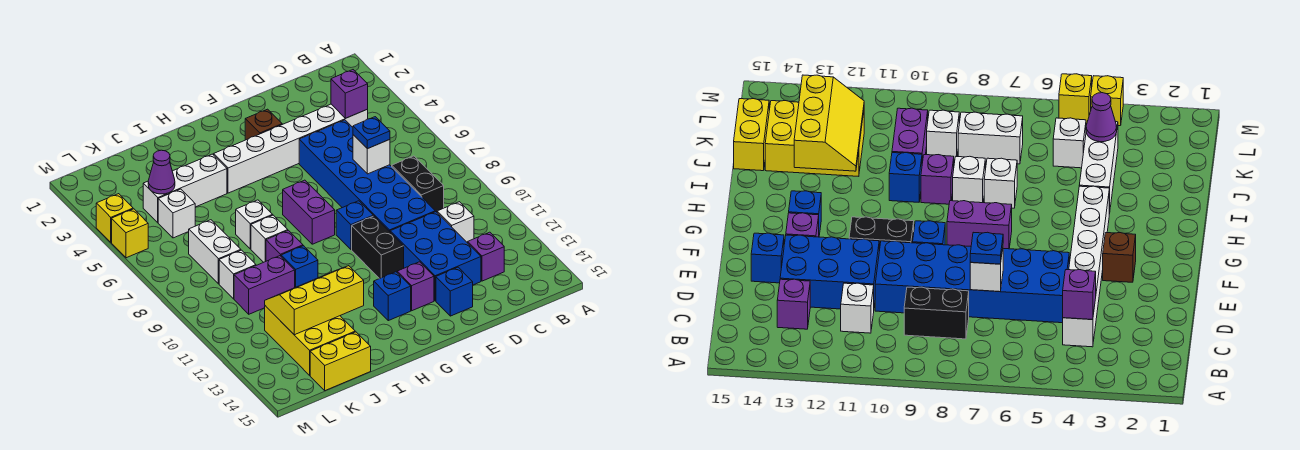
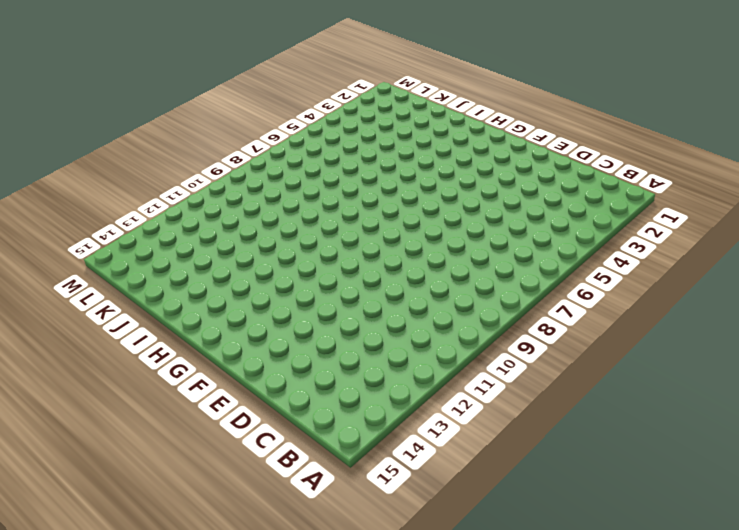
none -> white brick C4:H4 level 1
none -> black brick C8:C9 level 1
none -> white brick C11 level 1
none -> purple brick C13 level 1

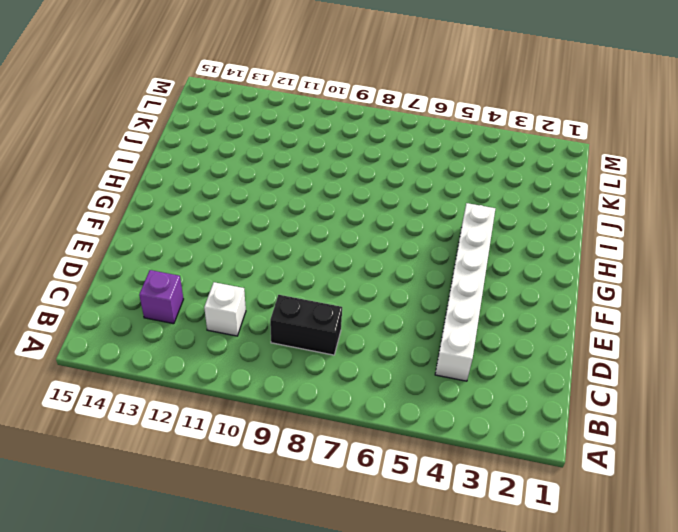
none -> blue brick D5:E10 level 1
none -> blue brick D11:E13 level 1
none -> blue brick E14 level 1
none -> brown brick F3 level 1

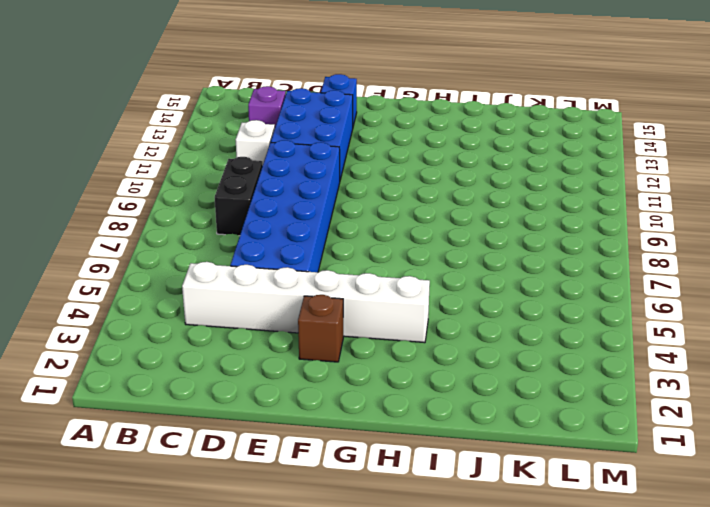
none -> blue brick F9 level 1
none -> black brick F10:F11 level 1
none -> purple brick F13 level 1
none -> purple brick G7:G8 level 1

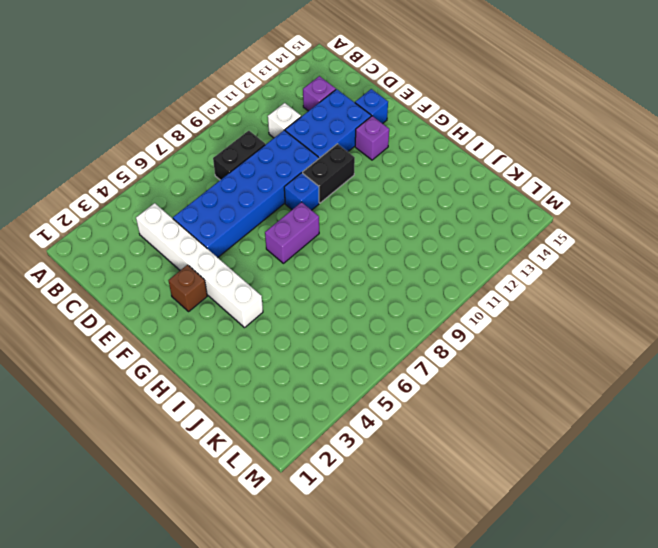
none -> blue brick G13 level 1
none -> white brick I4:K4 level 1
none -> white brick I7 level 1
none -> white brick I8 level 1

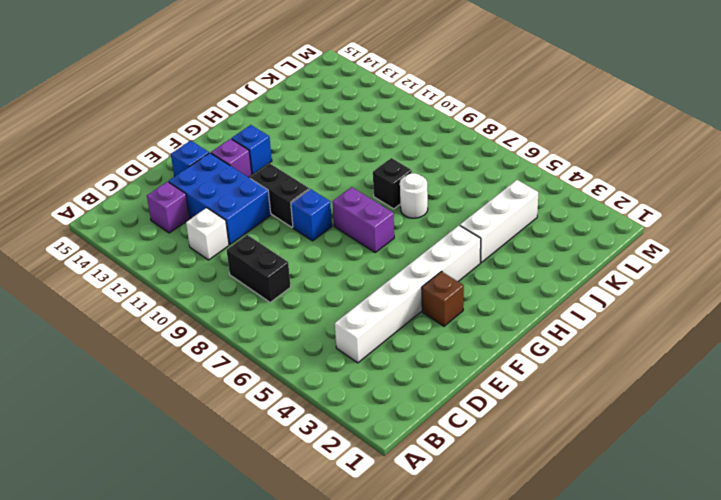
white round brick I7 level 1 -> white brick I7 level 1
black brick I8 level 1 -> white brick I8 level 1
none -> blue brick D5:E10 level 1
none -> purple brick I9 level 1
none -> blue brick I10 level 1
none -> purple brick J10:K10 level 1

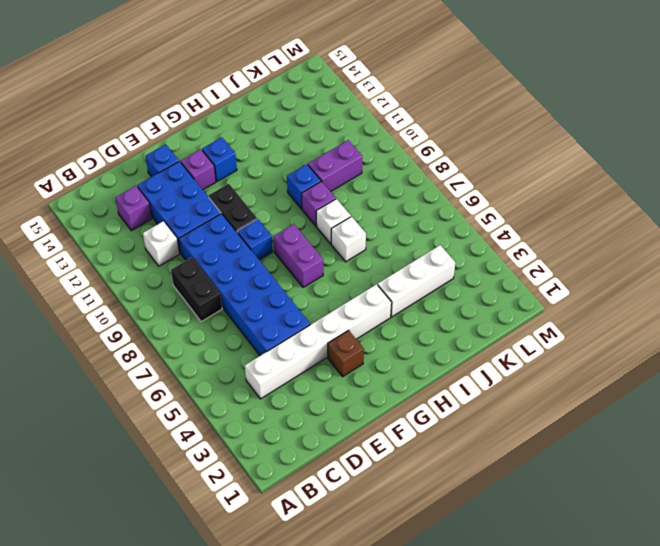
none -> yellow brick J12:K14 level 1
none -> yellow brick J15:K15 level 1
none -> white brick K5 level 1
none -> white brick K7:K8 level 1

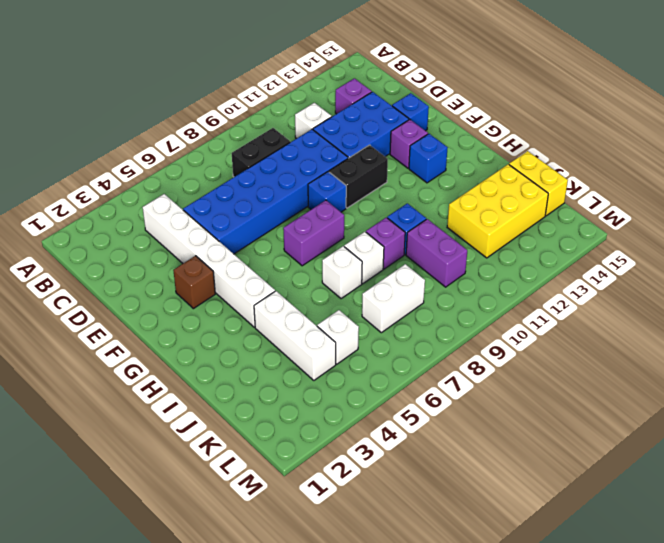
none -> white brick K9 level 1
none -> yellow brick M4 level 1
none -> yellow brick M5 level 1
none -> purple brick C4 level 2

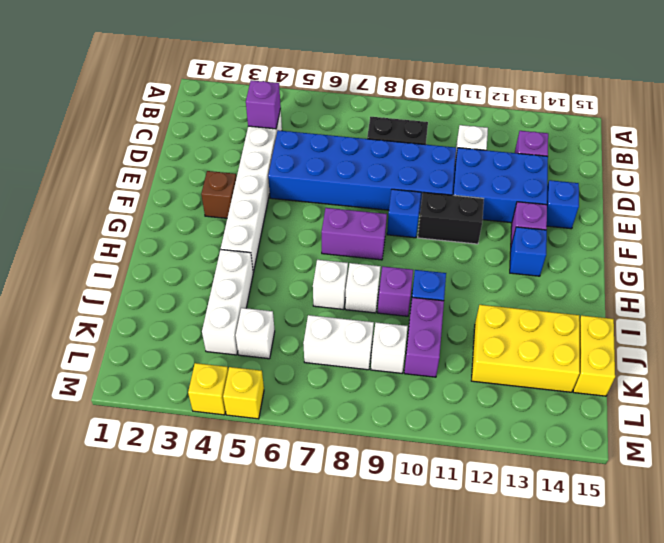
none -> white brick D7 level 2
none -> yellow slope I12:K13 level 2 top 13
none -> purple cone K4 level 2
none -> blue plate D7 level 3

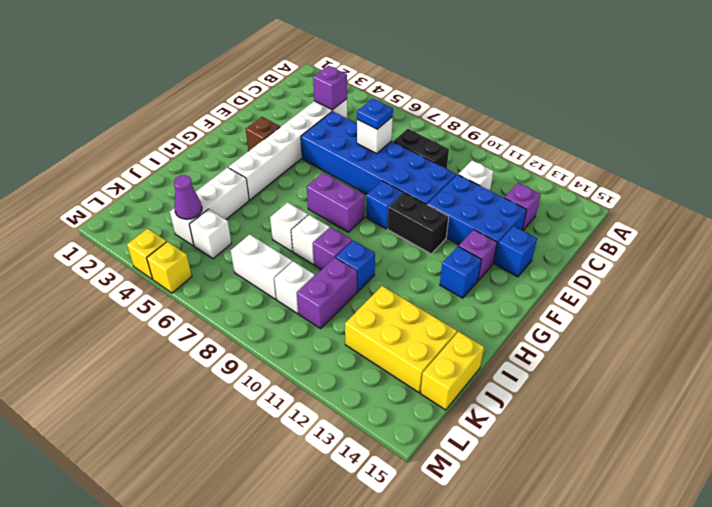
none -> yellow slope I12:K13 level 2 top 13

